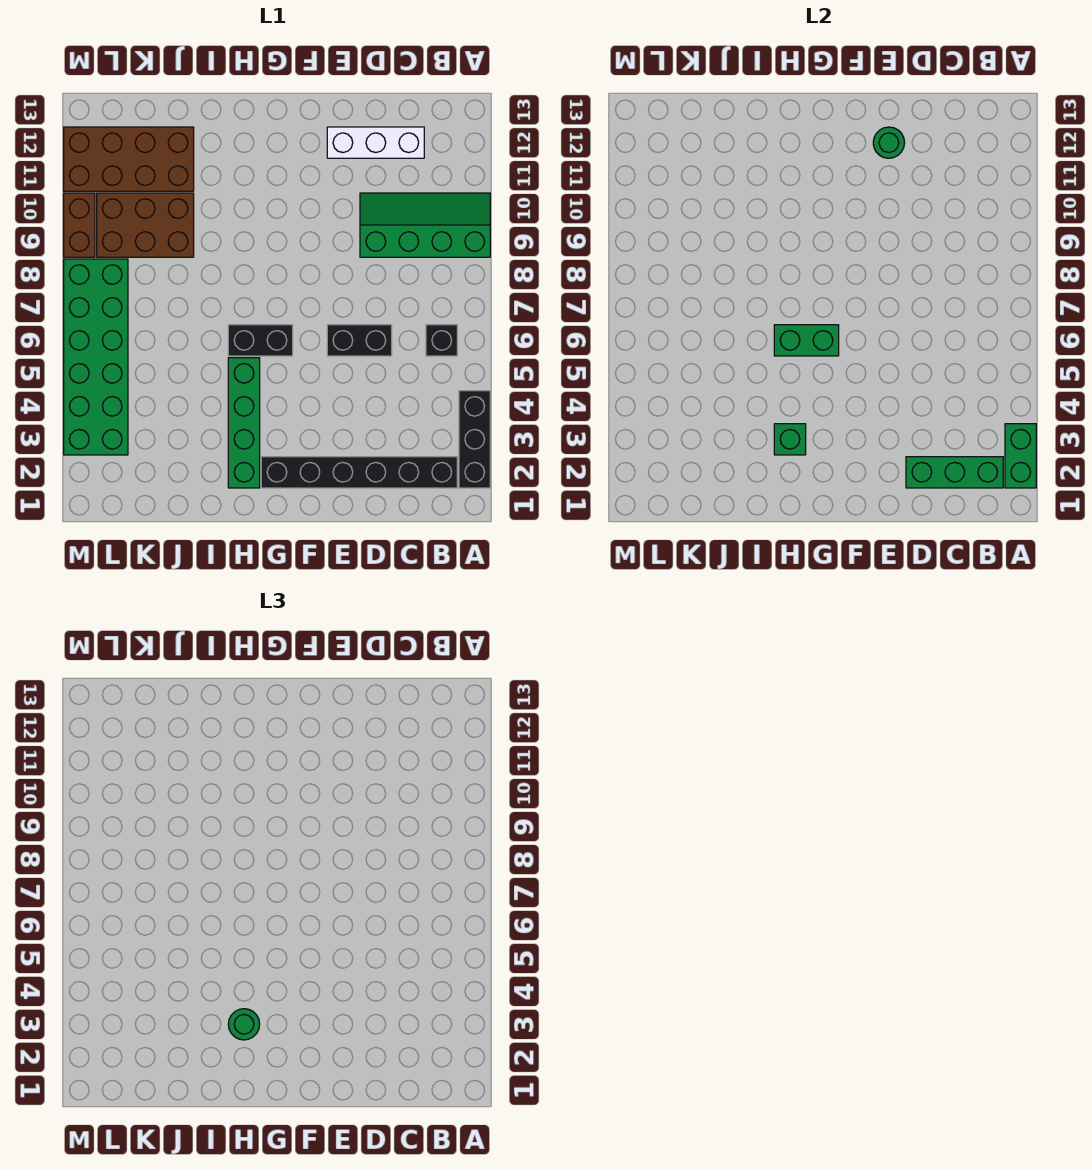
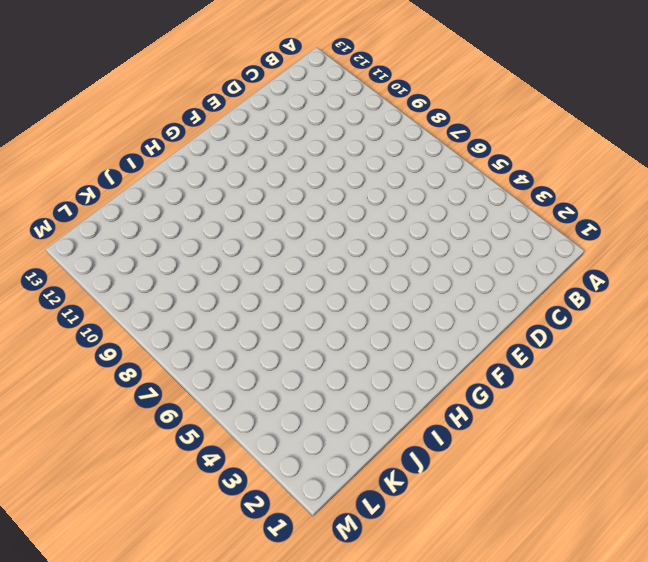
none -> black brick A2:A4 level 1
none -> green slope A9:D10 level 1 top 9
none -> black brick B2:G2 level 1

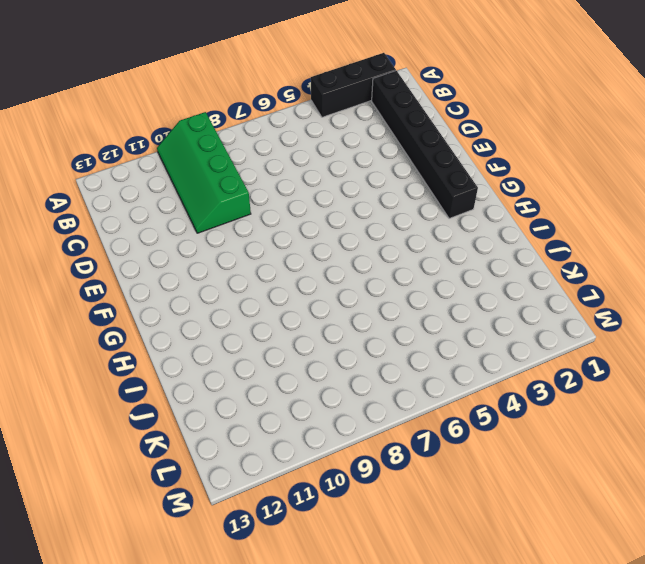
none -> black brick B6 level 1
none -> white brick C12:E12 level 1
none -> black brick D6:E6 level 1

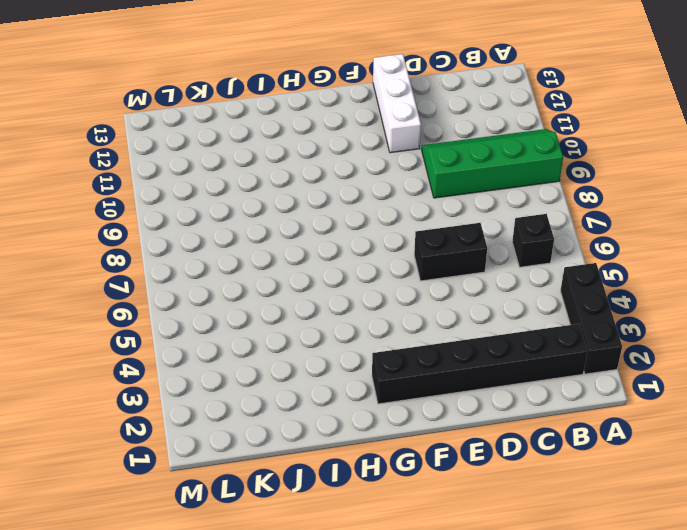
white brick E11:E13 level 1 -> white brick C12:E12 level 1
none -> black brick G6:H6 level 1
none -> green brick H2:H5 level 1
none -> brown brick J9:L10 level 1

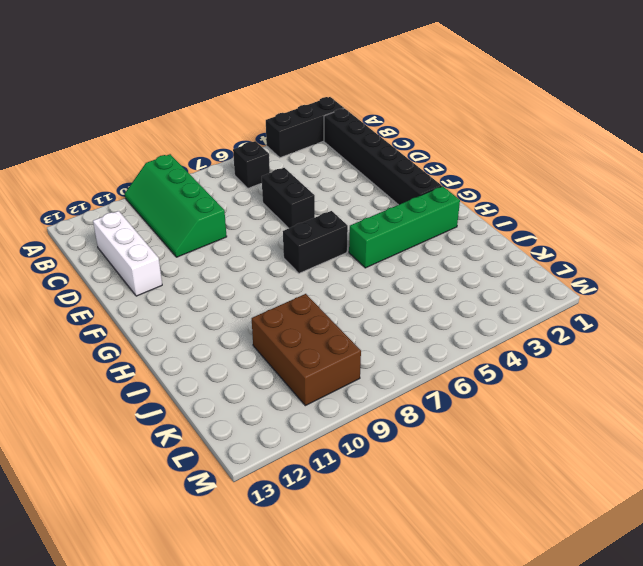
black brick G6:G7 level 1 -> black brick G6:H6 level 1
none -> brown brick J11:M12 level 1
none -> green brick L3:M8 level 1
none -> brown brick M9:M10 level 1

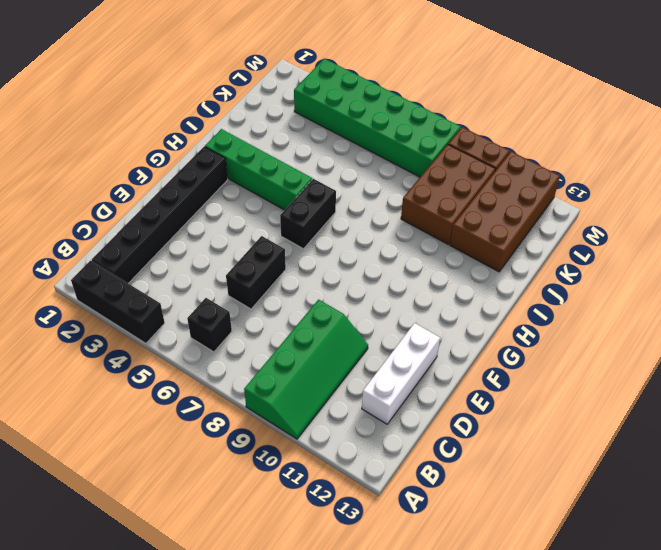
none -> green brick A2:A3 level 2
none -> green brick B2:D2 level 2
none -> green round brick E12 level 2

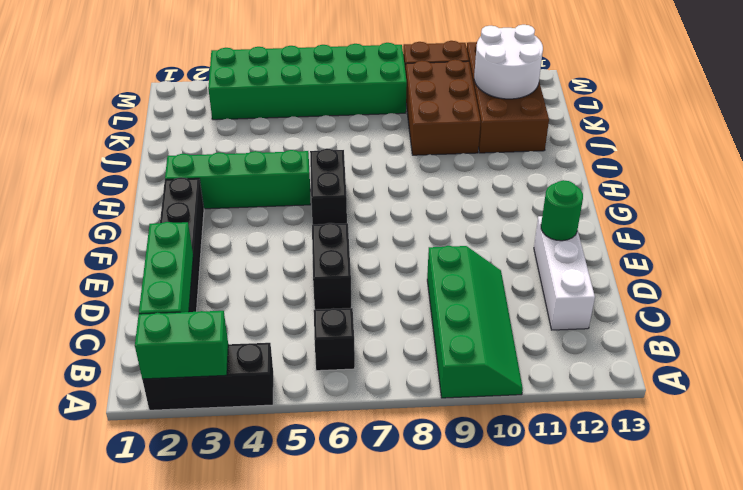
white round brick K11:L12 level 2 -> none
none -> green brick G6:H6 level 2
none -> green brick H3 level 2
none -> green round brick H3 level 3

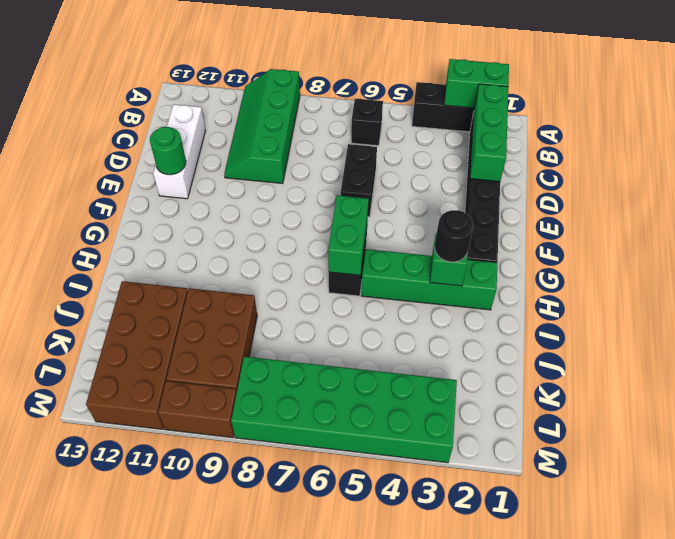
black round brick H3 level 3 -> green round brick H3 level 3

